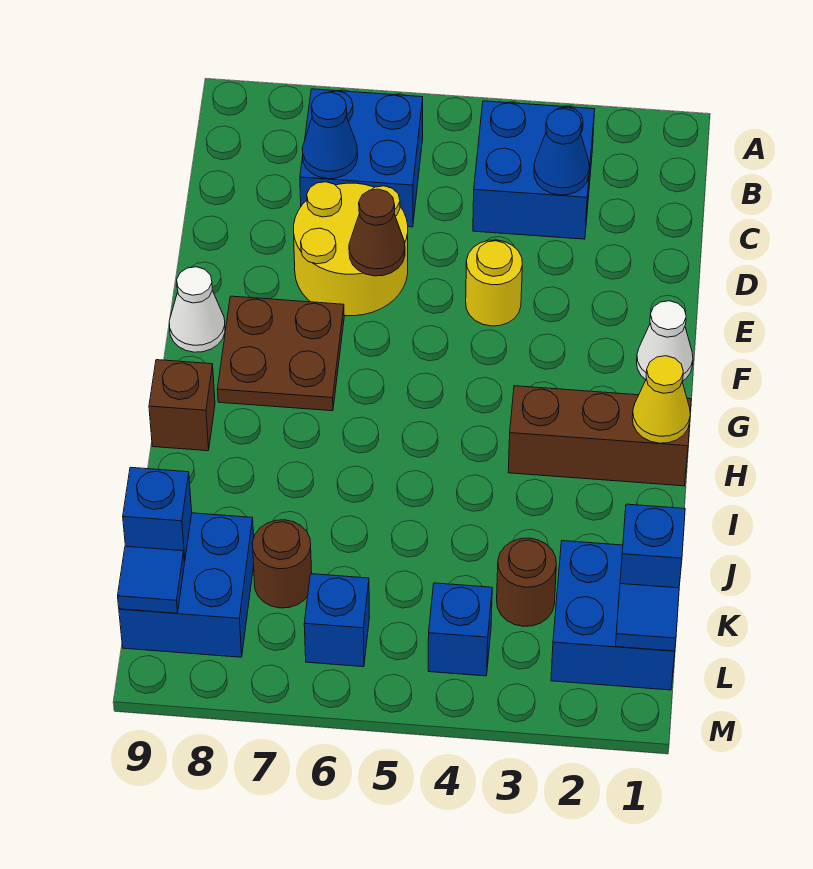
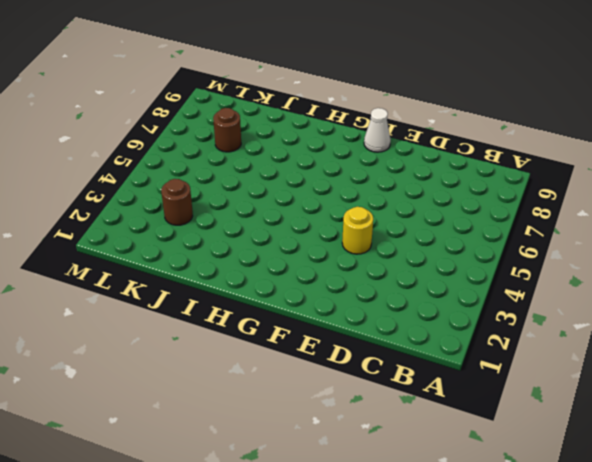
none -> blue brick B3:C4 level 1
none -> blue brick B6:C7 level 1
none -> yellow round brick D6:E7 level 1

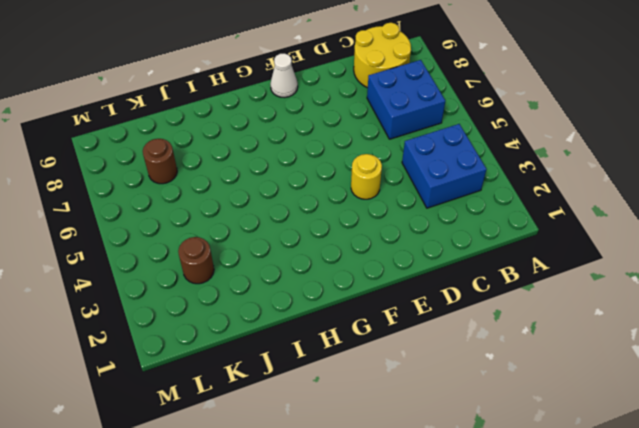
yellow round brick B8:C9 level 1 -> yellow round brick D6:E7 level 1
none -> white cone F1 level 1
none -> brown plate F7:G8 level 1
none -> brown brick H1:H3 level 1

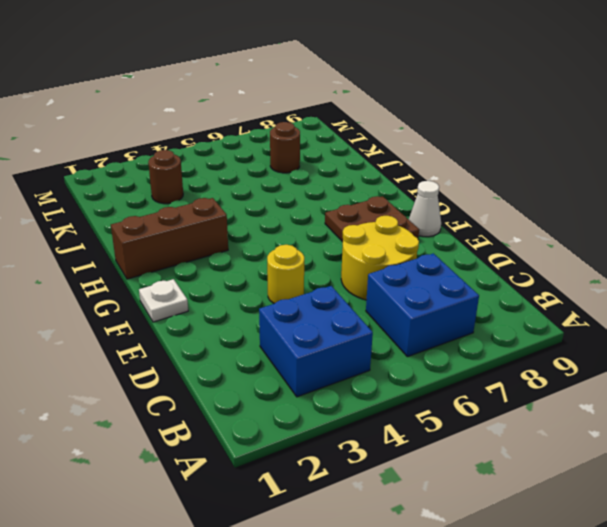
white plate F1 level 1 -> white cone F1 level 1
none -> brown brick H9 level 1
none -> blue brick K1:L2 level 1
none -> blue brick K8:L9 level 1

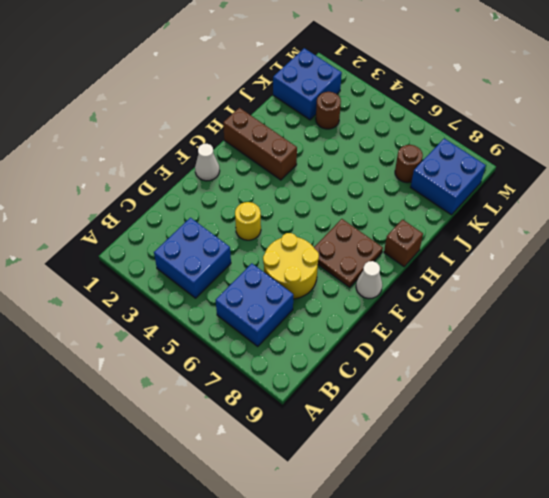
none -> blue brick L4 level 1
none -> blue brick L6 level 1
none -> blue cone C3 level 2

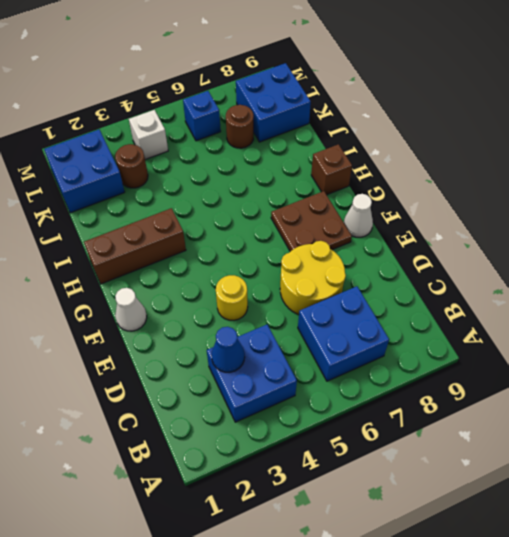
white brick L4 level 1 -> blue brick L4 level 1
none -> blue cone C7 level 2
none -> brown cone E6 level 2
none -> yellow cone H1 level 2

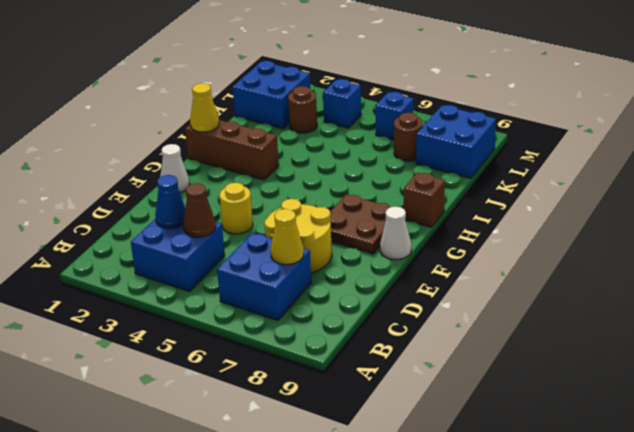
brown cone C4 level 2 -> brown cone E6 level 2
yellow cone C7 level 2 -> blue cone C7 level 2
none -> blue brick K1 level 2
none -> blue brick K9 level 2
none -> blue tile L1 level 2

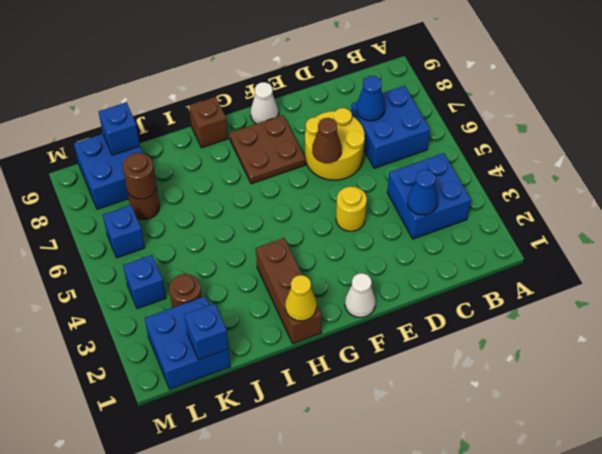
brown round brick K7 level 2 -> none
none -> blue tile L1 level 2
none -> blue tile L9 level 2

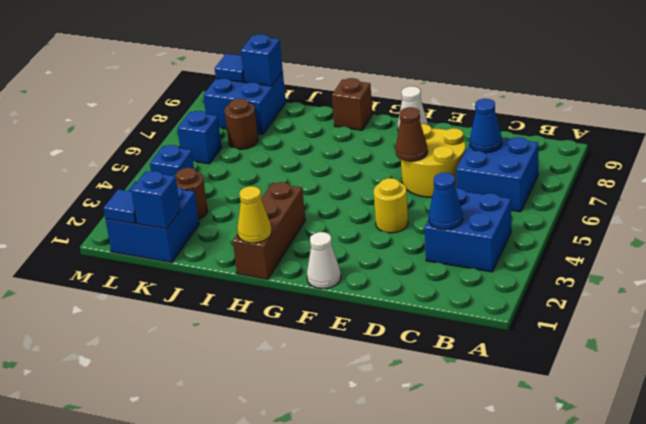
none -> brown plate F7:G8 level 1

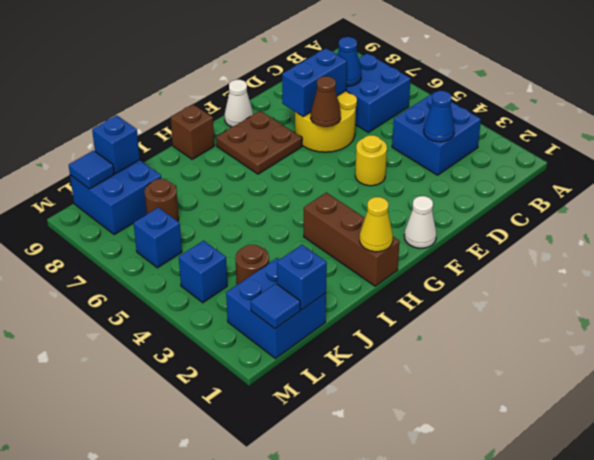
blue brick D7:E7 level 2 -> none

